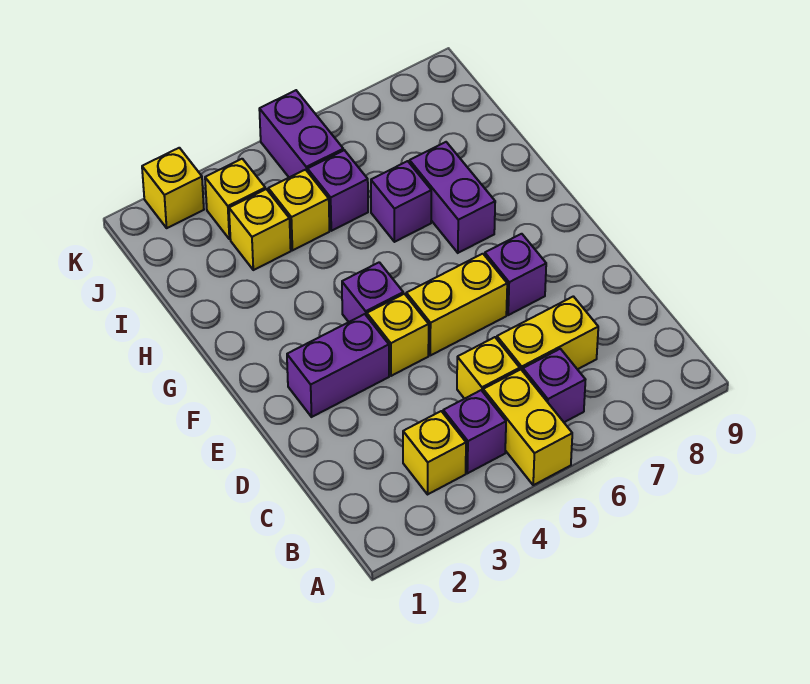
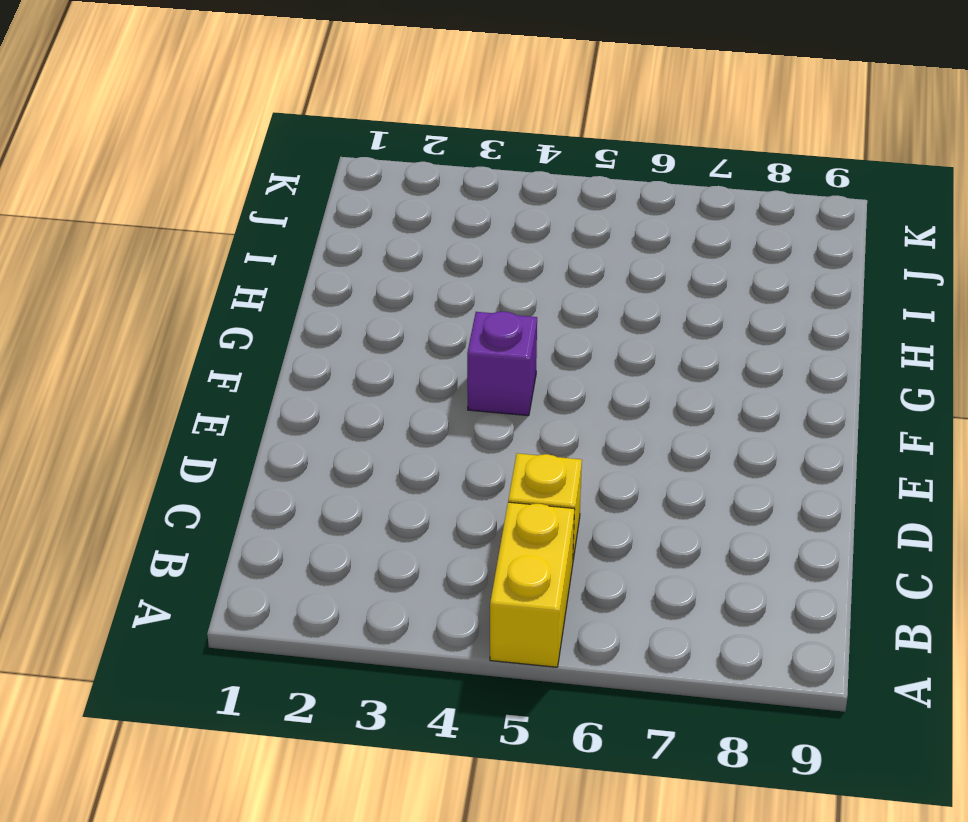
none -> yellow brick B3 level 1
none -> purple brick B4 level 1
none -> purple brick B6 level 1

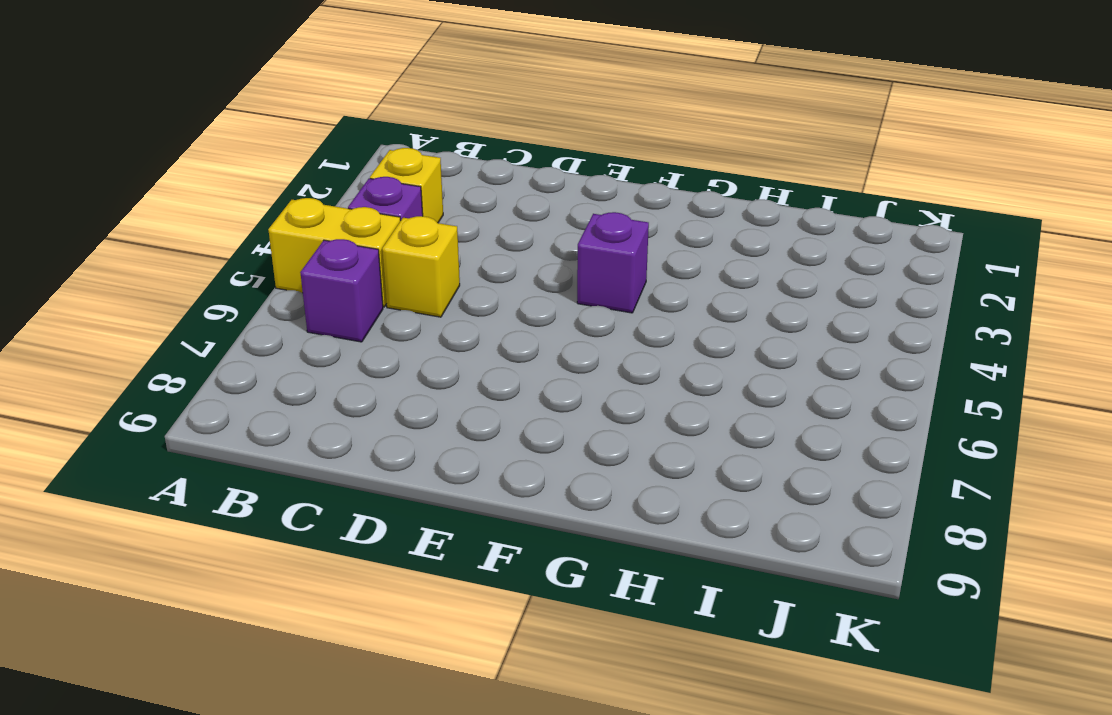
none -> yellow brick C6:C7 level 1
none -> purple brick E2:E3 level 1
none -> yellow brick E4 level 1

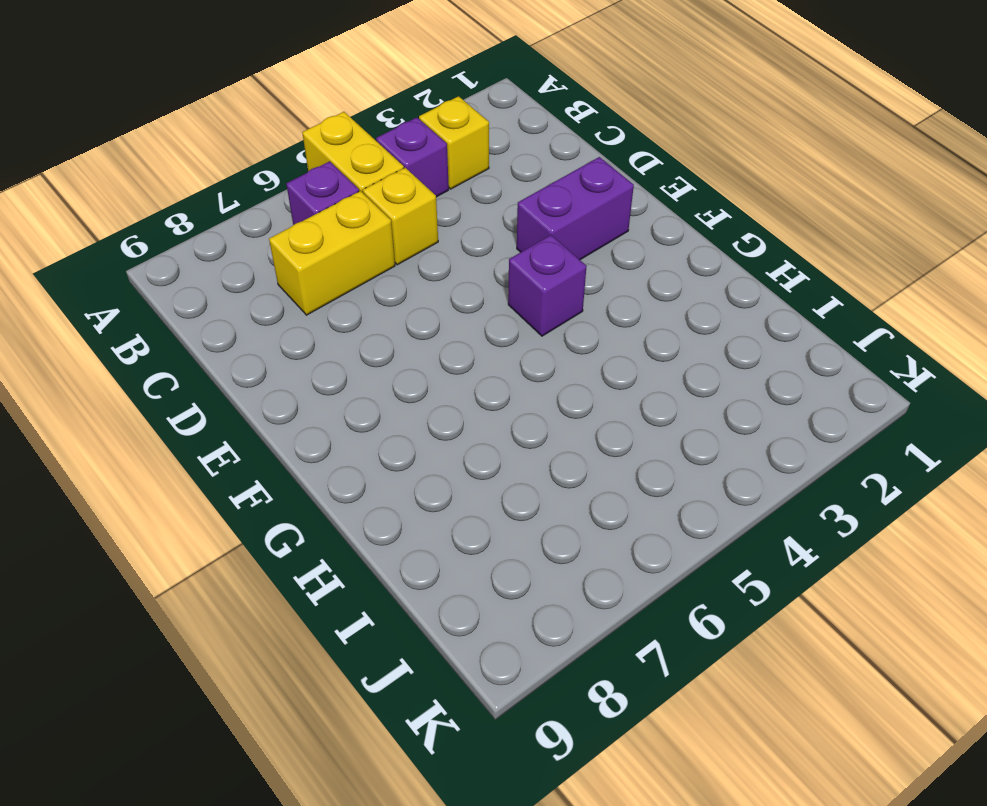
none -> yellow brick E4 level 1
none -> yellow brick E5:E6 level 1
none -> purple brick E7 level 1

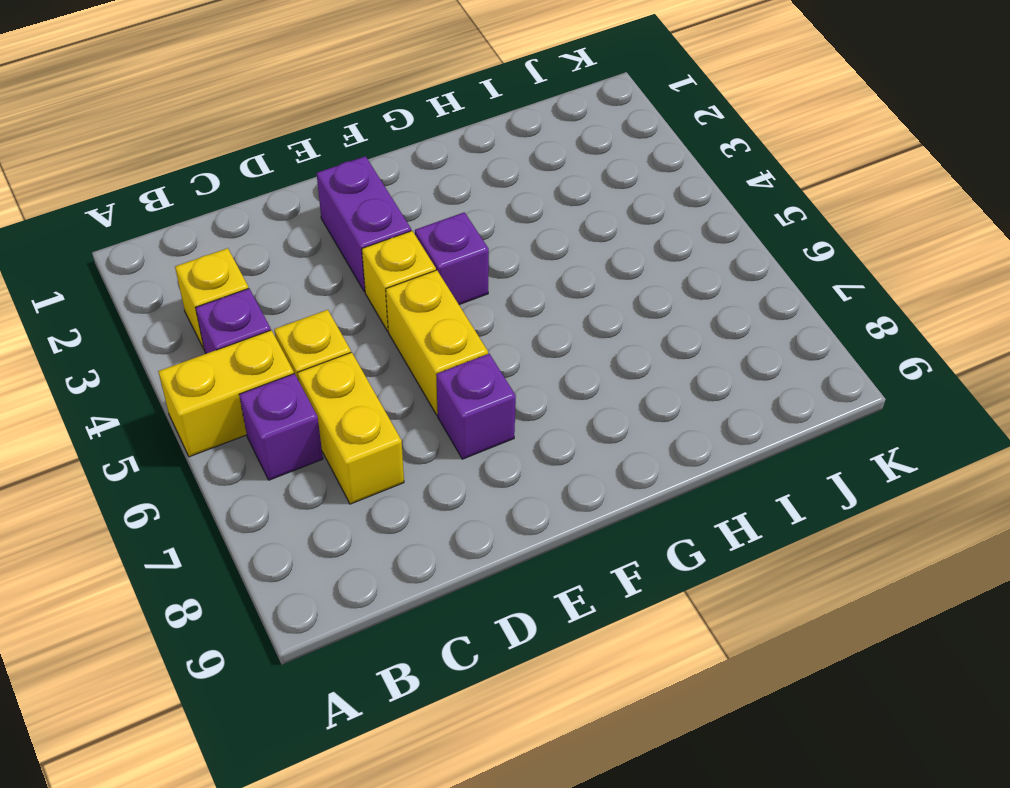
none -> purple brick G7:H7 level 1
none -> purple brick H6 level 1
none -> yellow brick I3 level 1

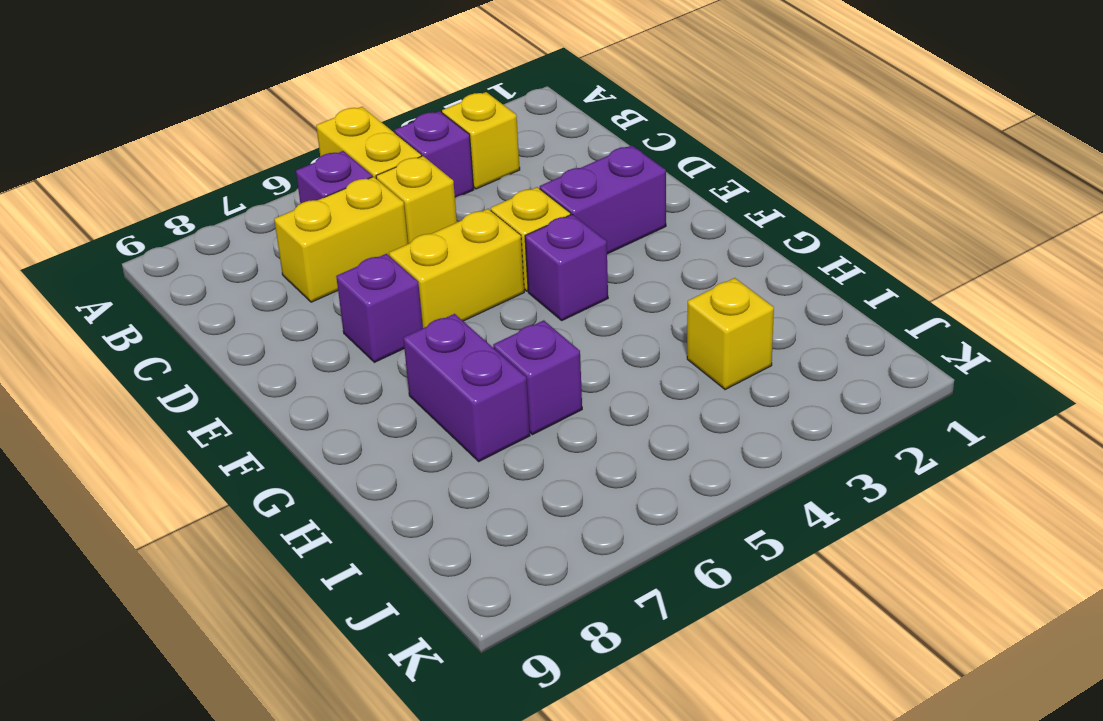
none -> yellow brick I4 level 1
none -> purple brick I5 level 1
none -> yellow brick J3 level 1

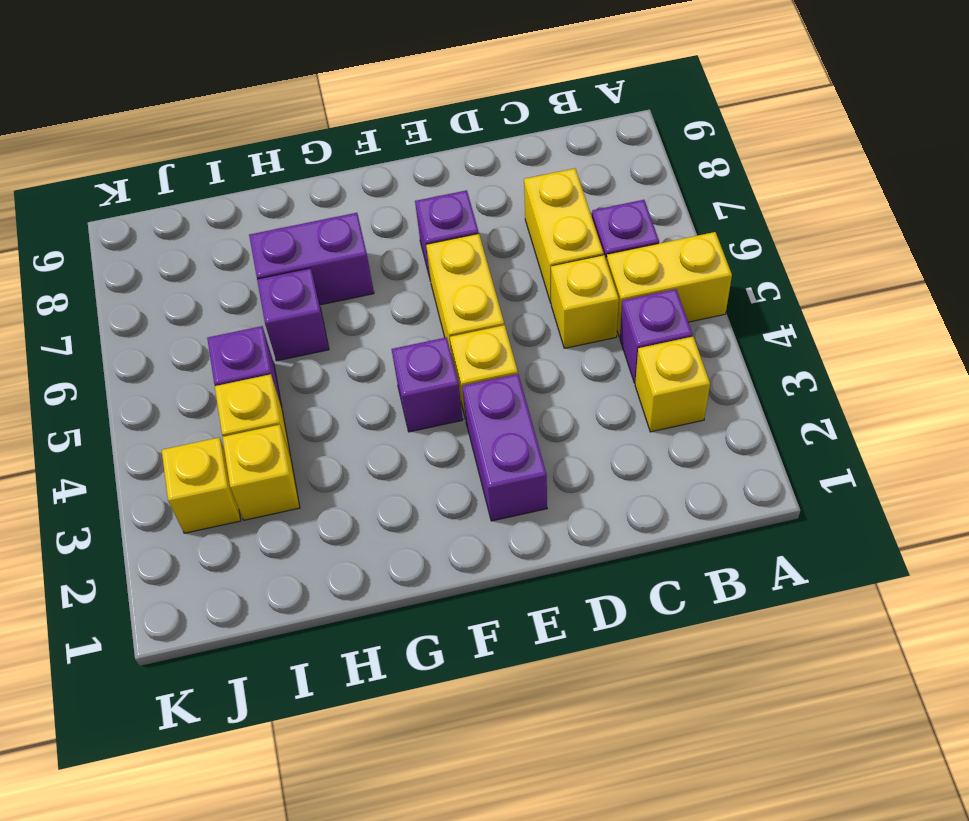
none -> purple brick J5:K5 level 1
none -> yellow brick K2 level 1

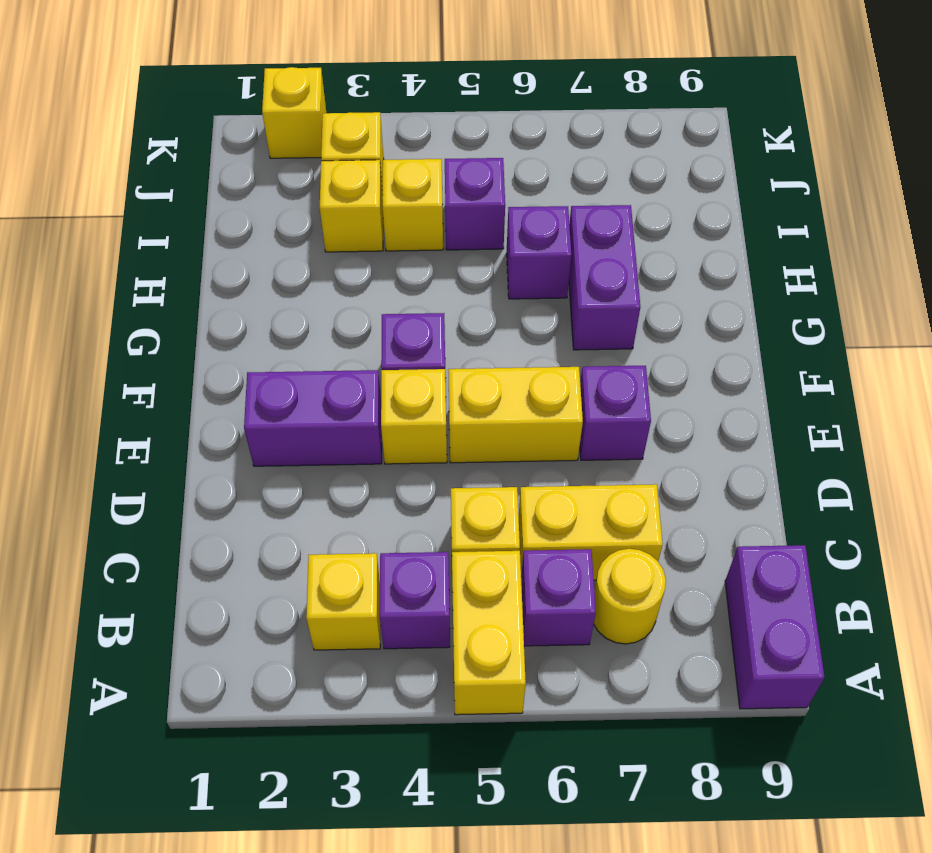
purple brick A9:B9 level 1 -> purple brick J5:K5 level 1
yellow round brick B7 level 1 -> none

